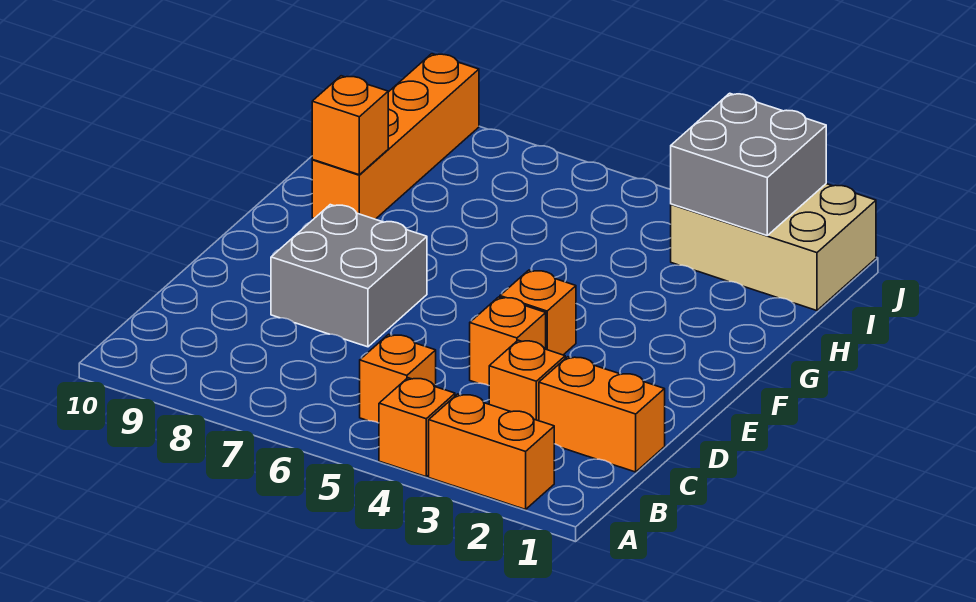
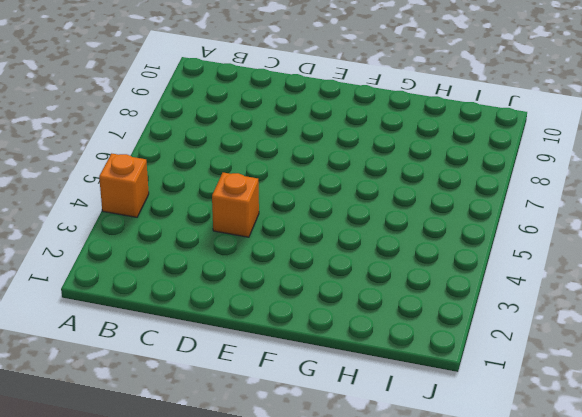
none -> orange brick A2:A3 level 1
none -> orange brick B5 level 1
none -> orange brick C1:C2 level 1

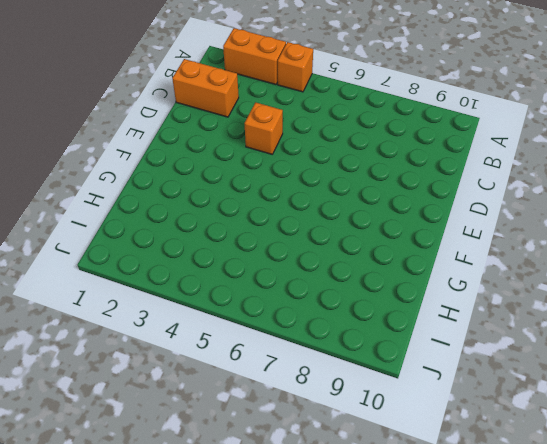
none -> orange brick B5 level 1
none -> orange brick C3 level 1
none -> grey brick D7:E8 level 1

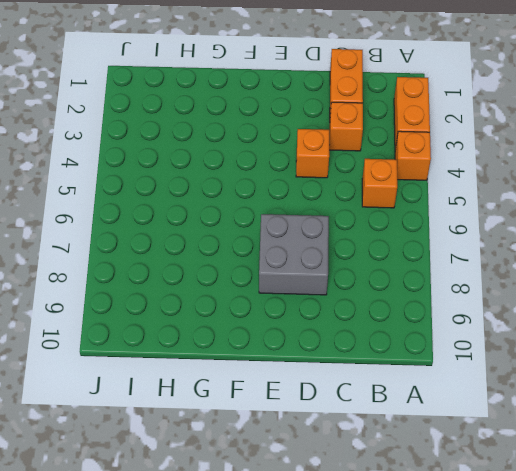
none -> orange brick E4 level 1
none -> orange brick G9:J9 level 1
none -> tan brick I1:J3 level 1

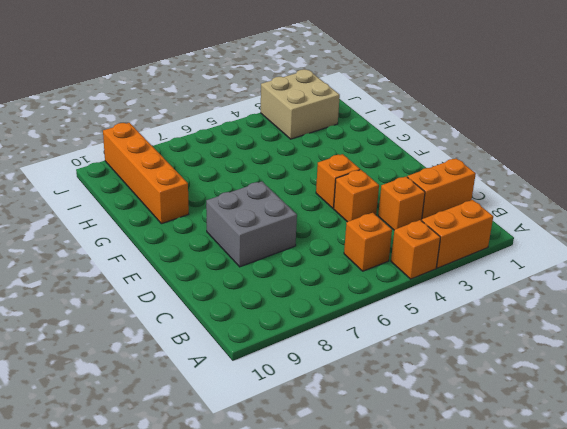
tan brick I2:J3 level 1 -> tan brick I1:J3 level 1
none -> orange brick G9 level 2
none -> grey brick I2:J3 level 2

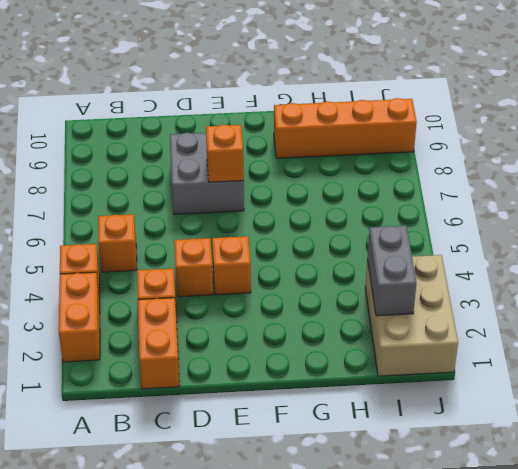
orange brick E7 level 2 -> orange brick G9 level 2
grey brick I2:I3 level 2 -> grey brick I2:J3 level 2

